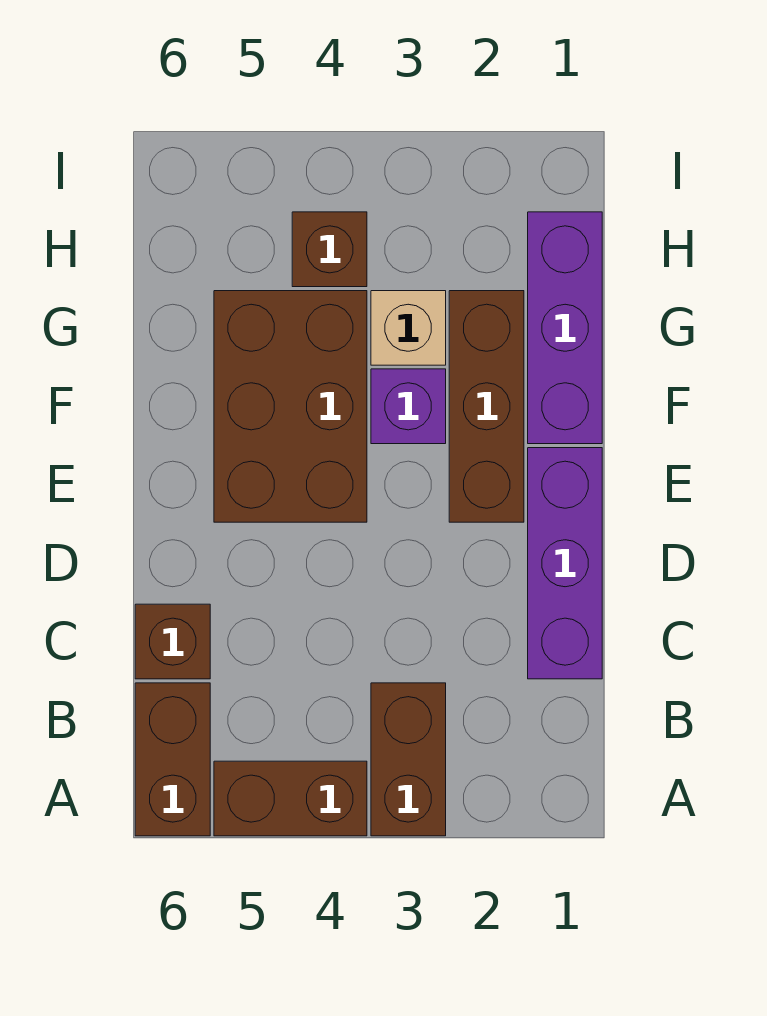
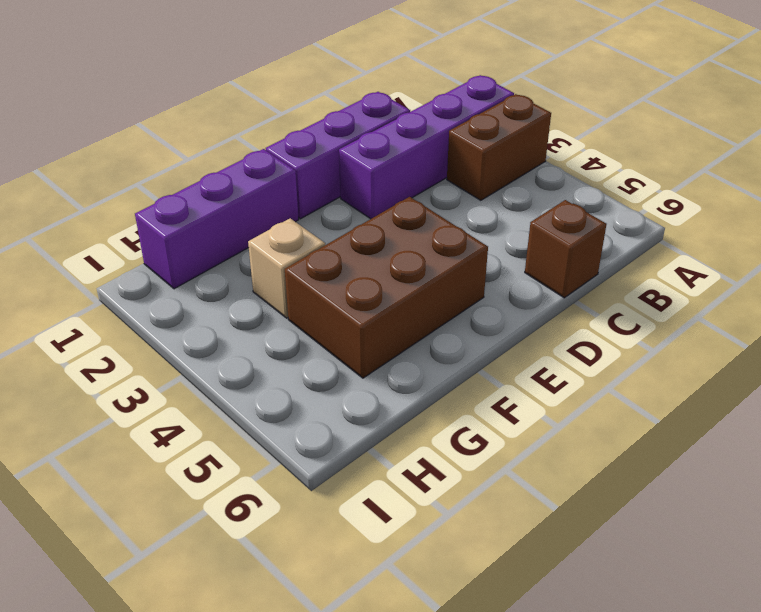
purple brick A2:D2 level 1 -> none
none -> brown brick A4:A5 level 1
none -> brown brick A6:B6 level 1

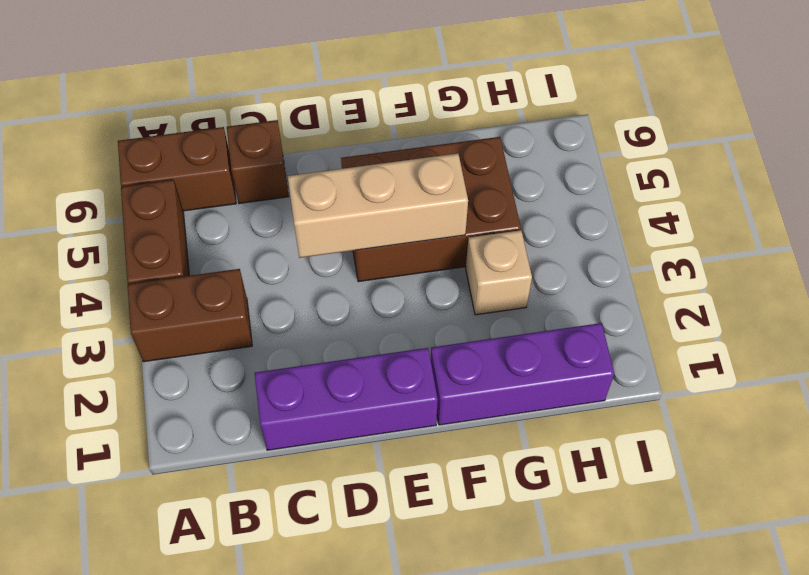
tan brick D4:F4 level 2 -> none
none -> brown brick E2:G2 level 1
none -> purple brick F3 level 1

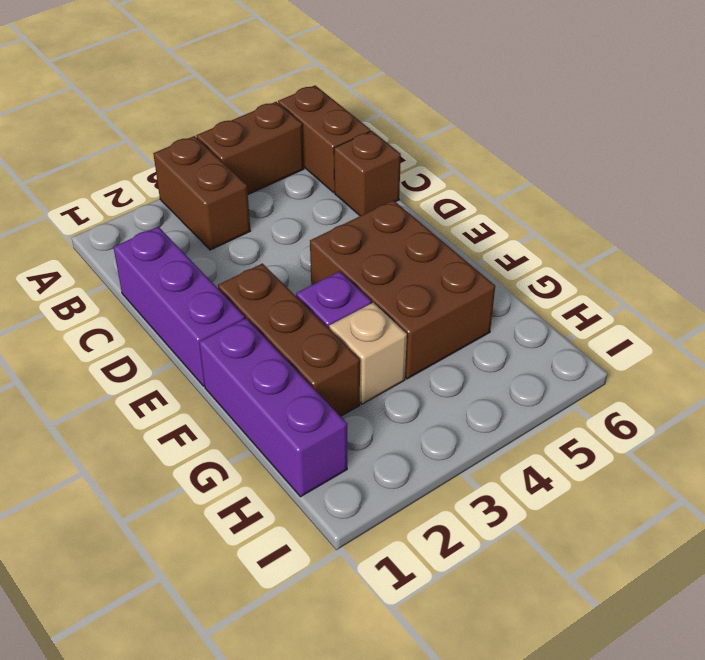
none -> brown brick H4 level 1

